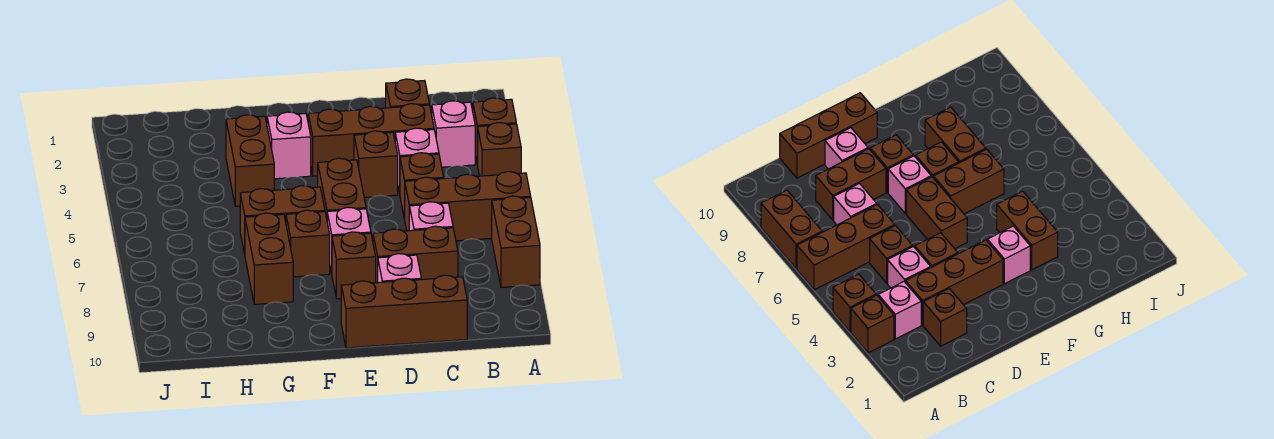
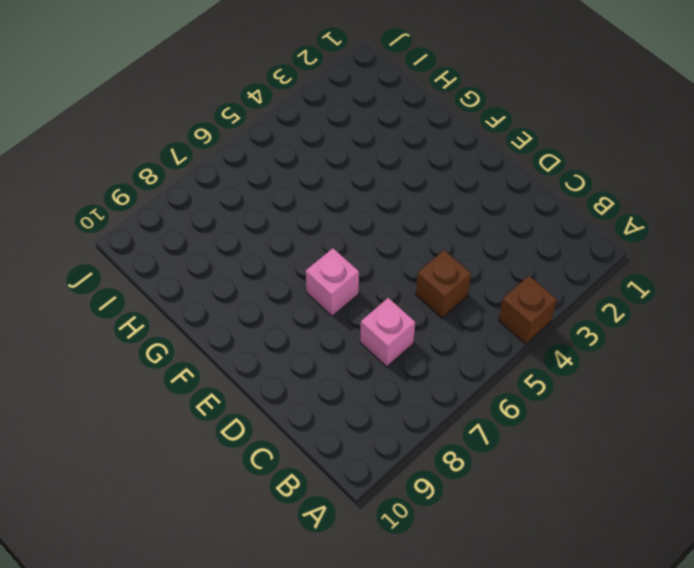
none -> brown brick A3 level 1
none -> brown brick A6:C6 level 1
none -> brown brick A7:A8 level 1

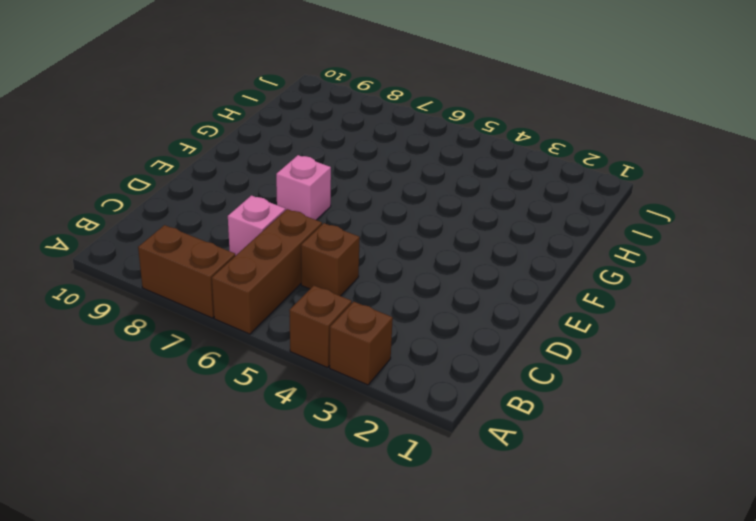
none -> pink brick B3 level 1
none -> brown brick C2 level 1
none -> brown brick C3:E3 level 1

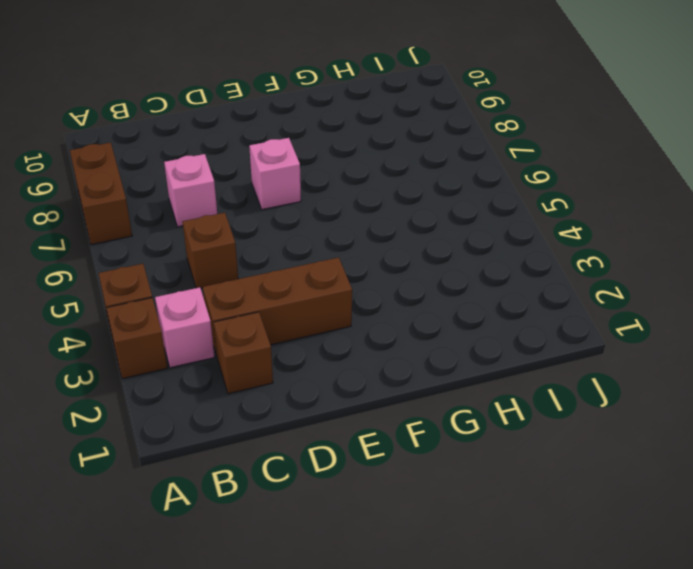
none -> brown brick A6:C6 level 1
none -> pink brick C4 level 1
none -> brown brick C8:D8 level 1

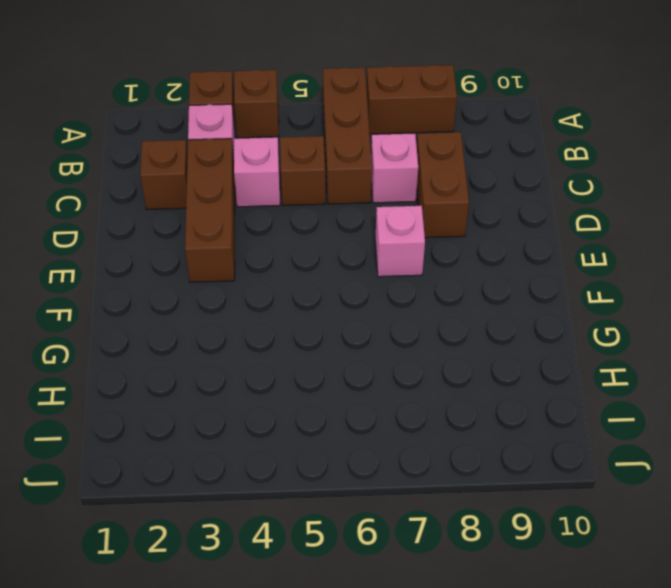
none -> brown brick C10:E10 level 1
none -> brown brick D4 level 1
none -> pink brick D9 level 1

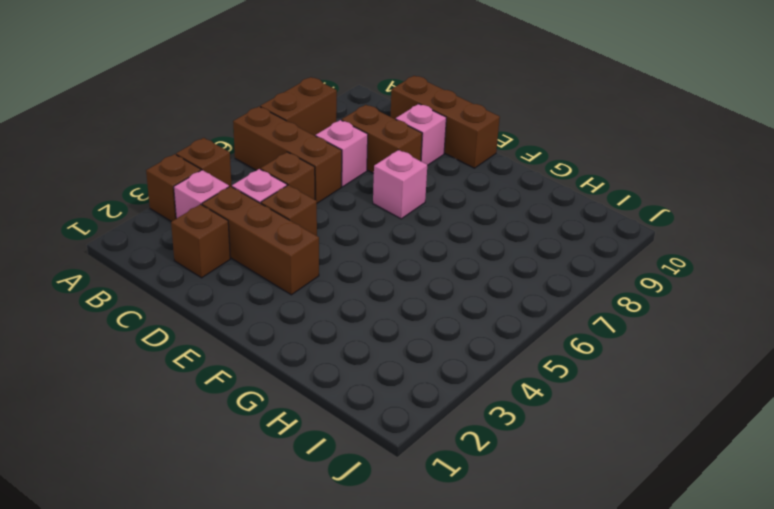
none -> brown brick E5:E6 level 1
none -> brown brick E8 level 1
none -> pink brick F3 level 1

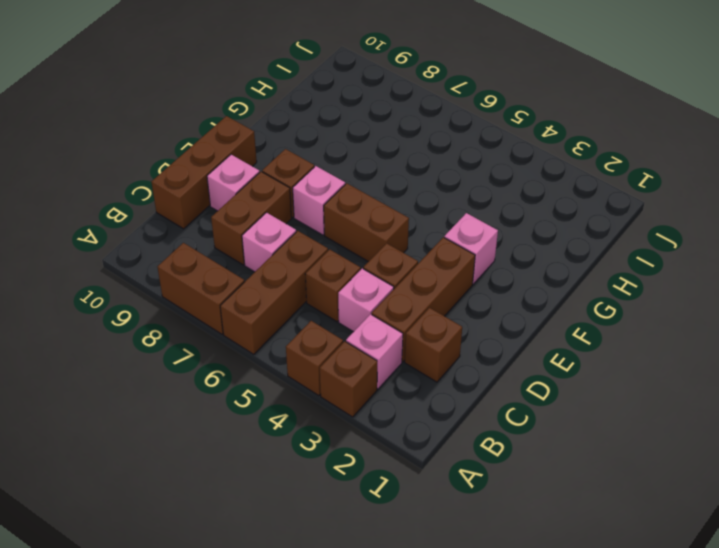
none -> brown brick F6:G6 level 1
none -> brown brick F7 level 1
none -> brown brick G3:G4 level 1

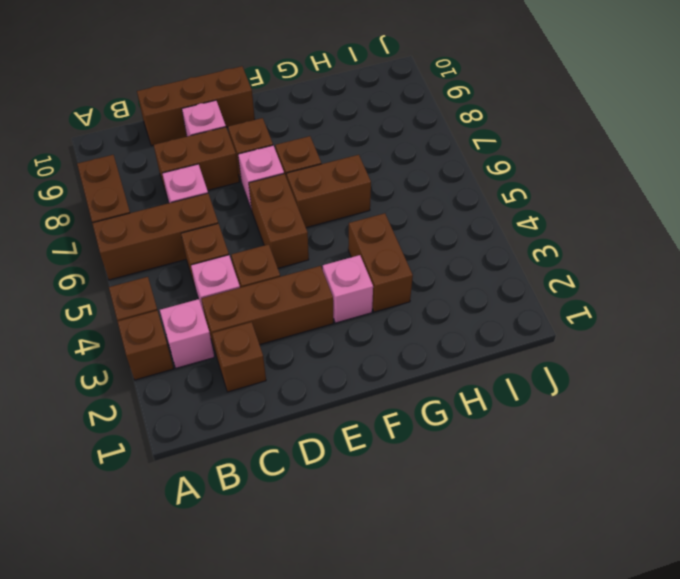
none -> brown brick G7:G8 level 1

